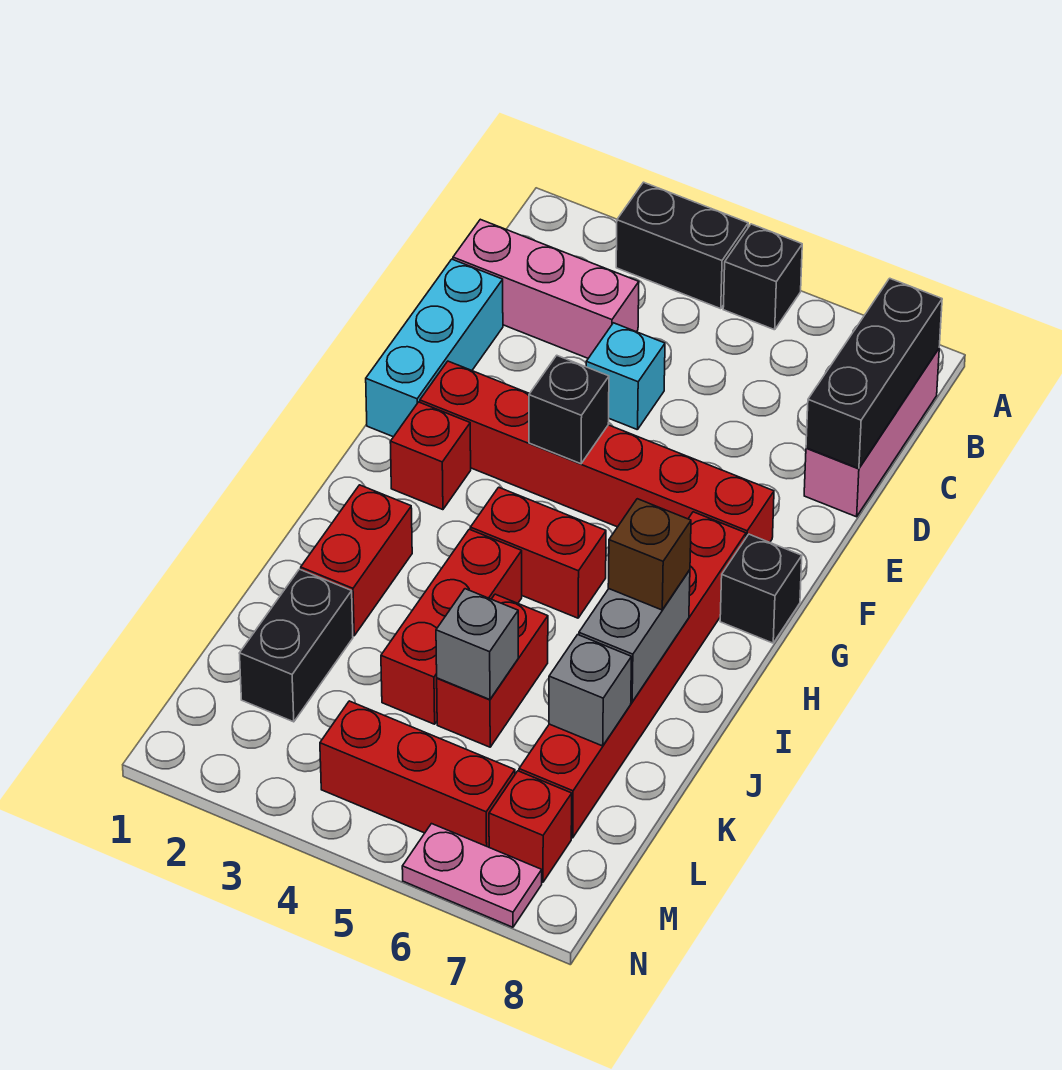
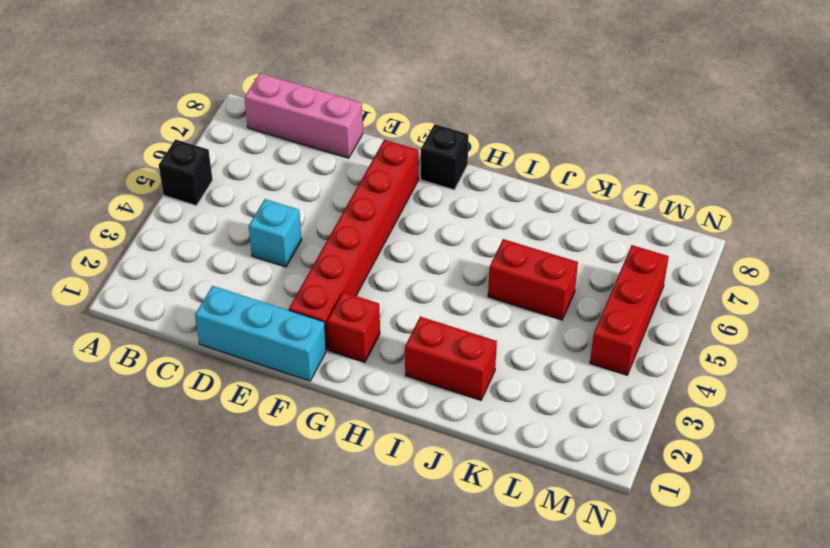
none -> black brick A3:A4 level 1
none -> pink brick C1:C3 level 1
none -> red brick G7:L7 level 1

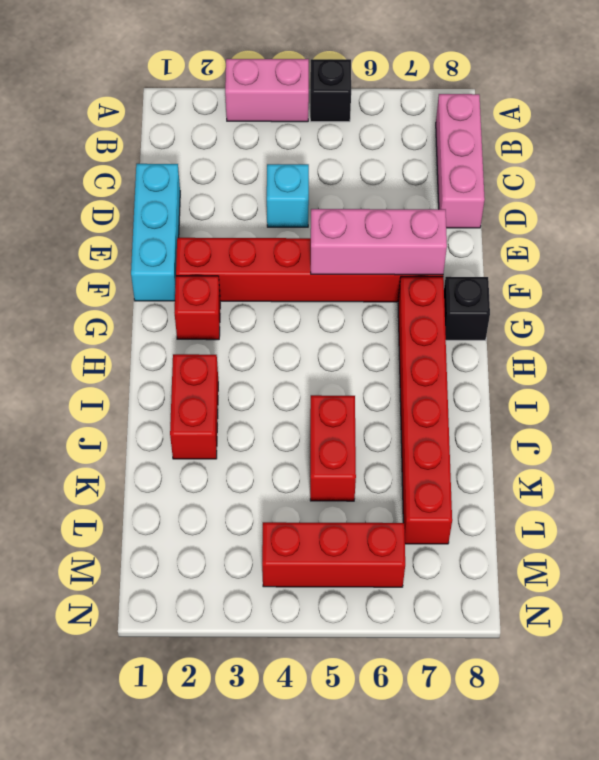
pink brick A3:A4 level 1 -> black brick A3:A4 level 1
pink brick F5:F7 level 2 -> pink brick C1:C3 level 1
none -> red brick H4:H5 level 1
none -> red brick I4:K4 level 1
none -> black brick K2:L2 level 1

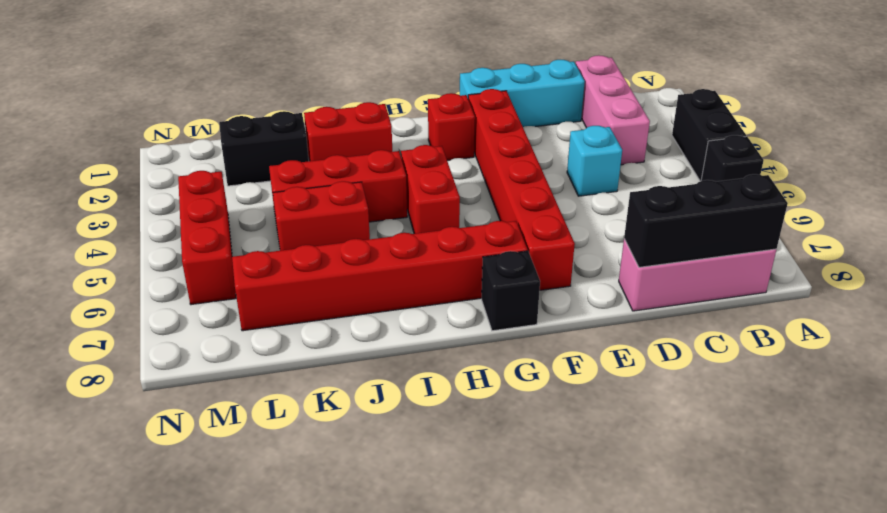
none -> red brick M7 level 1
none -> pink plate N6:N7 level 1
none -> black brick F4 level 2

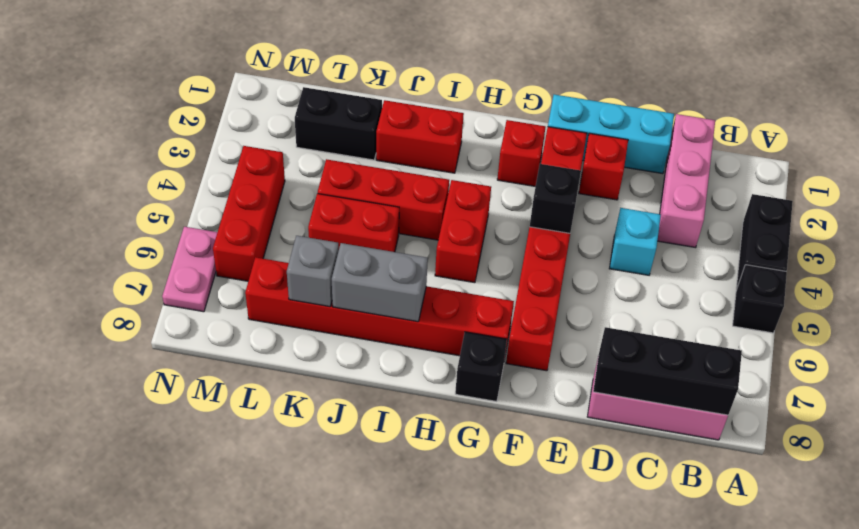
red brick E2 level 1 -> red brick M7 level 1
none -> grey brick K5 level 2
none -> brown brick I7 level 3

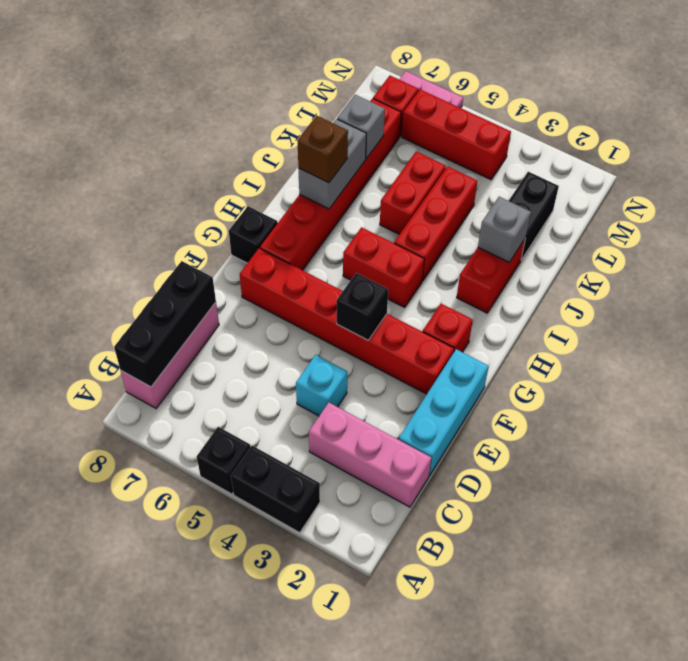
grey brick J2 level 2 -> grey brick K5 level 2

